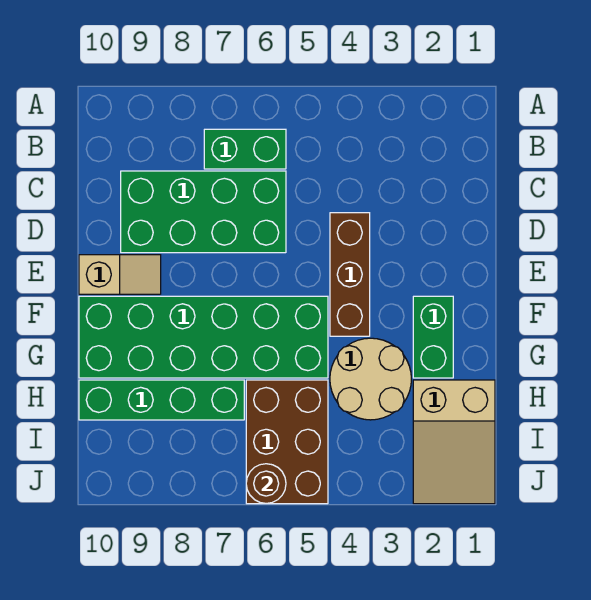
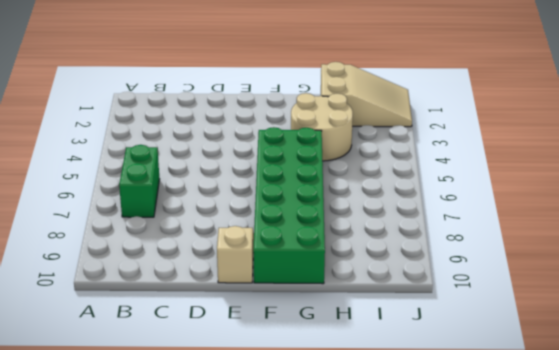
none -> green brick C6:D9 level 1
none -> brown brick D4:F4 level 1

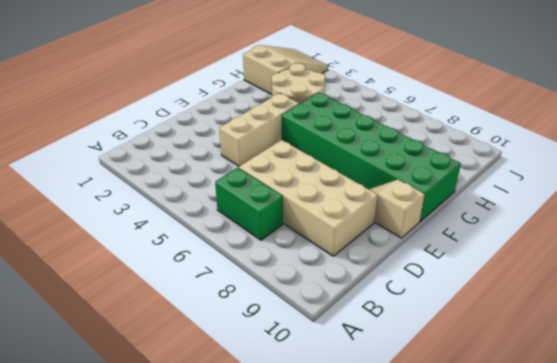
tan brick C6:D9 level 1 -> green brick C6:D9 level 1
tan brick D4:F4 level 1 -> brown brick D4:F4 level 1
none -> green brick F2:G2 level 1
none -> brown brick H5:J6 level 1

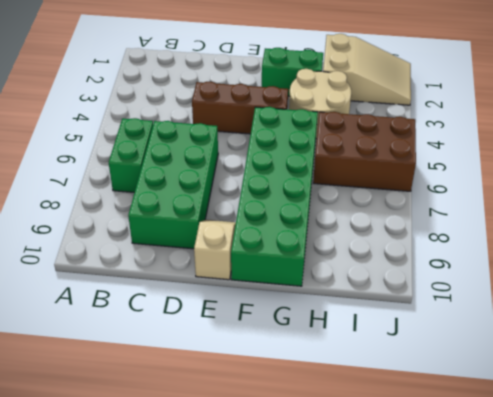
none -> green brick H7:H10 level 1
none -> brown round brick J6 level 2

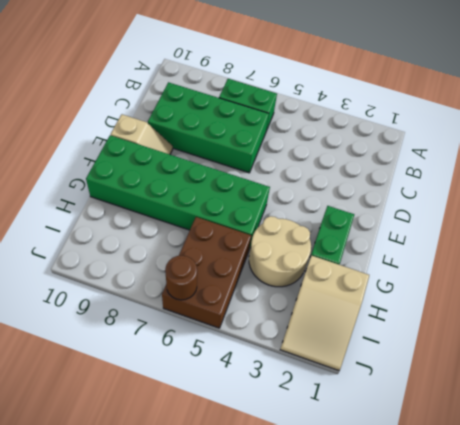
none -> brown brick D4:F4 level 1
none -> green brick H7:H10 level 1

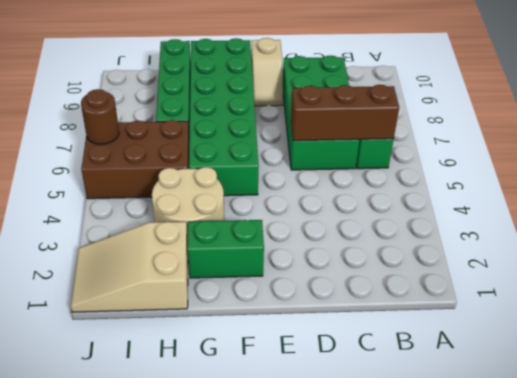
brown brick B6:D6 level 2 -> brown brick D4:F4 level 1

